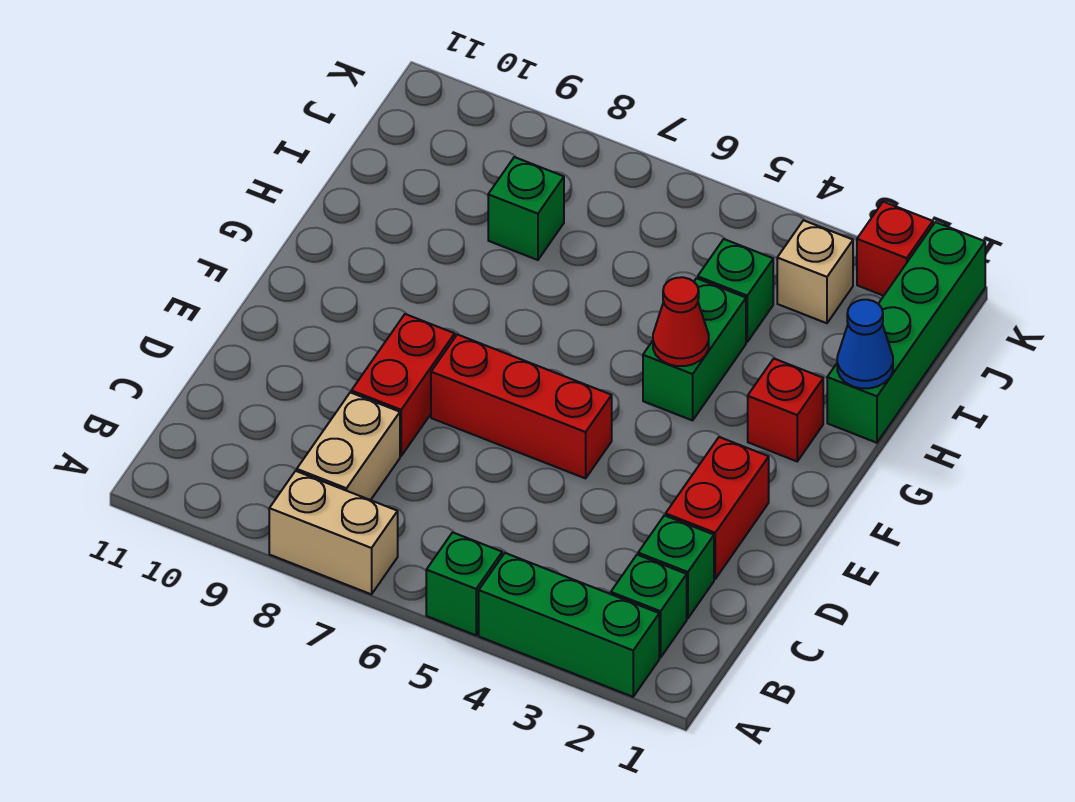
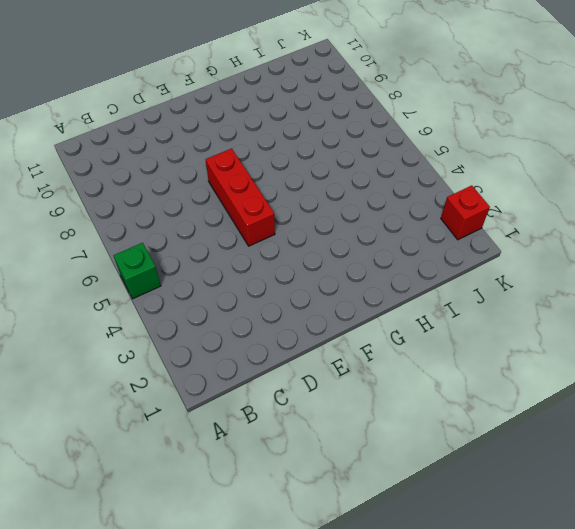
none -> green brick A2:A4 level 1
none -> tan brick A7:A8 level 1
none -> green brick B2 level 1

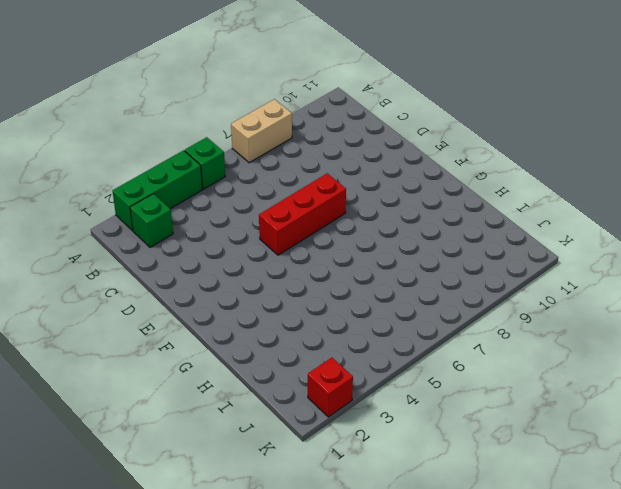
none -> tan brick B8:C8 level 1
none -> green brick C2 level 1
none -> red brick D2:E2 level 1

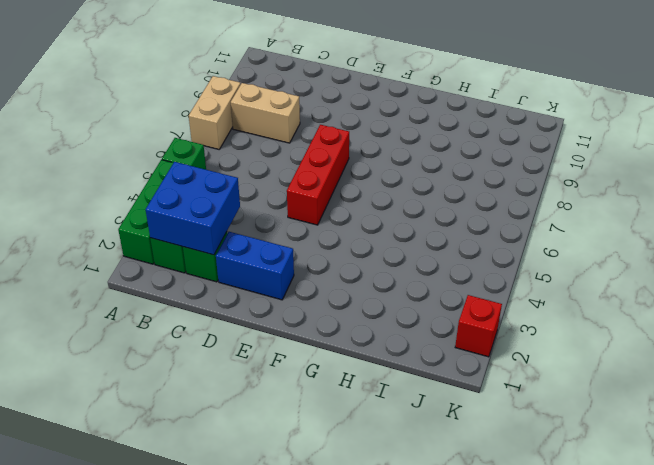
blue brick B2:C3 level 2 -> none
blue brick D2:E2 level 1 -> red brick D2:E2 level 1
none -> red brick D8:E8 level 1
none -> red brick G2 level 1
none -> green brick G4:H4 level 1

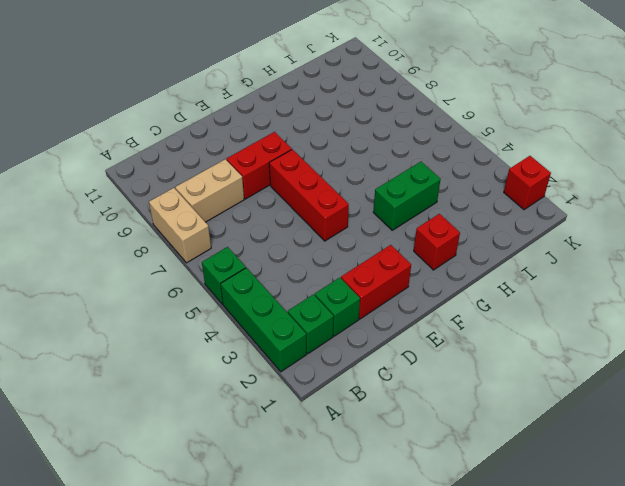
none -> green brick H1:K1 level 1
none -> green brick I4 level 1
none -> green brick I8 level 1

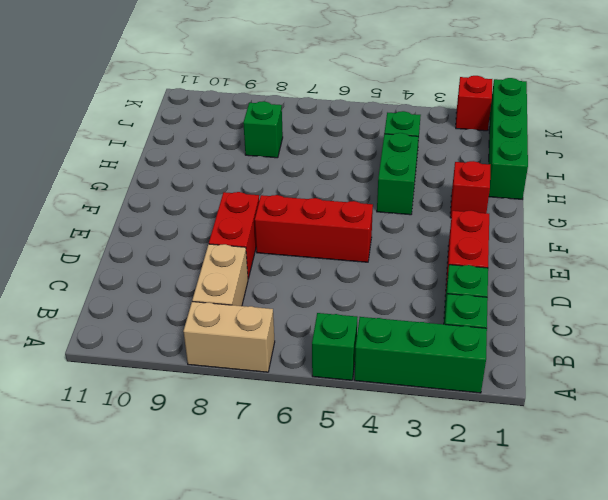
none -> tan brick J3 level 1
none -> red cone G4 level 2
none -> blue cone H1 level 2

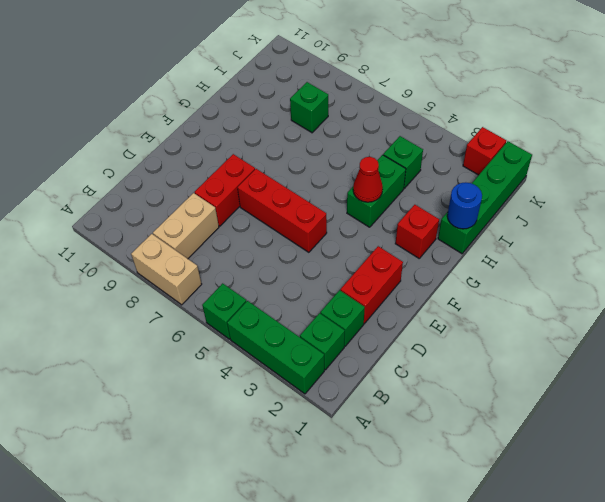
blue round brick H1 level 2 -> blue cone H1 level 2
none -> tan brick J3 level 1

